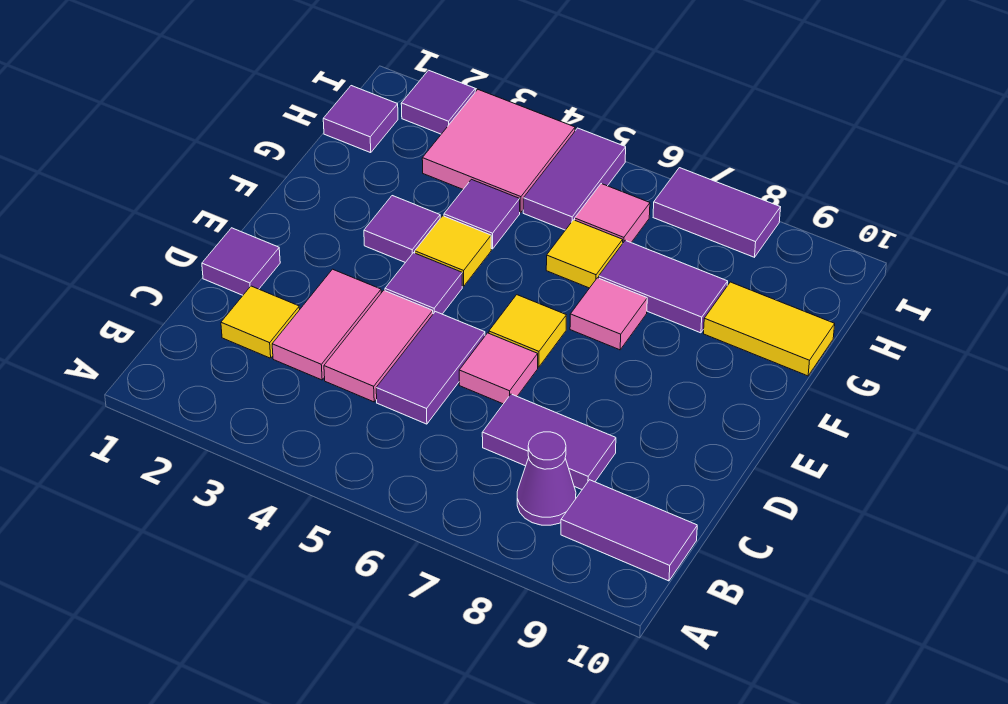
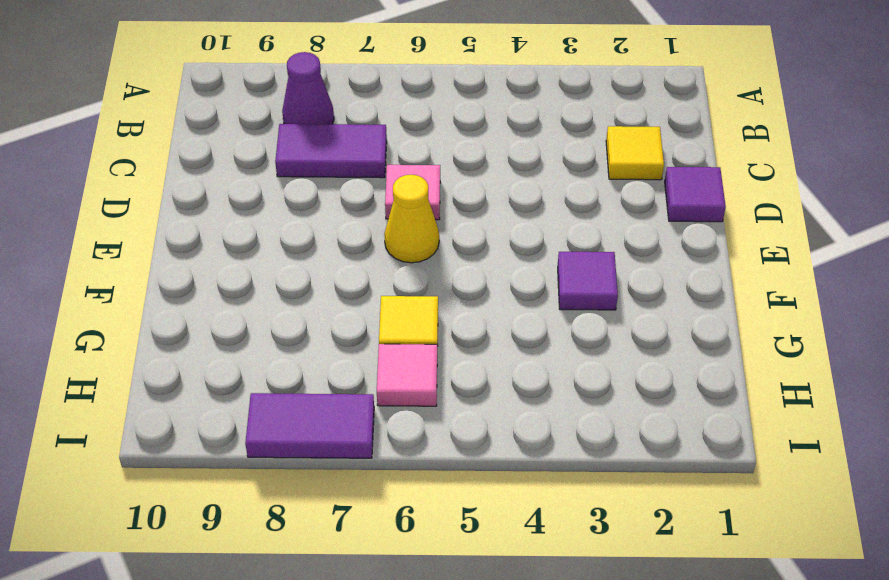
yellow cone E6 level 1 -> yellow tile E6 level 1
none -> purple tile B9:B10 level 1
none -> pink tile C3:D3 level 1
none -> pink tile C4:D4 level 1

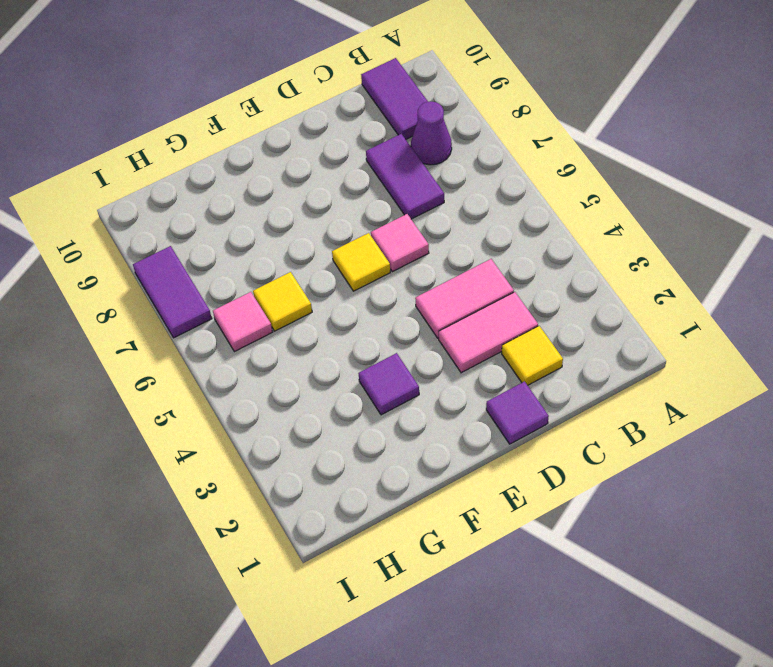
none -> purple tile C5:D5 level 1
none -> purple tile E4 level 1
none -> yellow tile F4 level 1

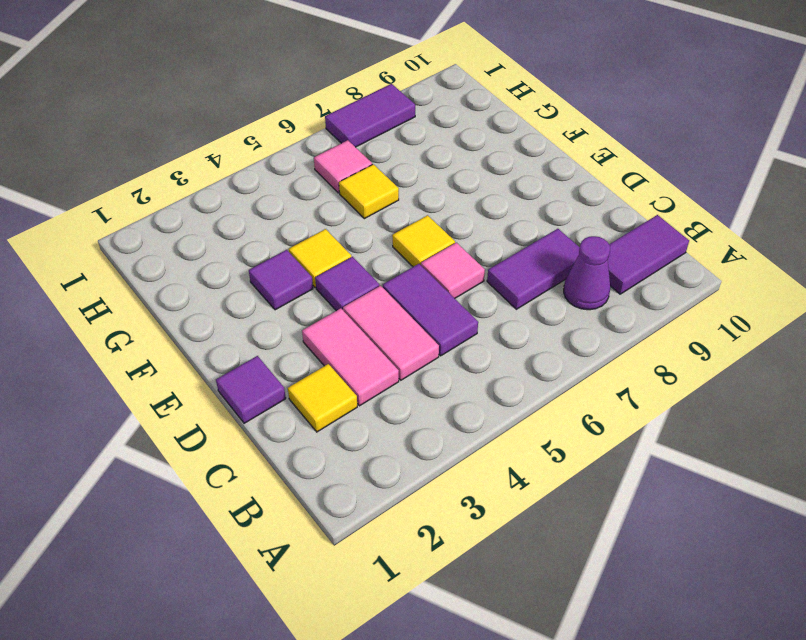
none -> pink tile F7 level 1
none -> purple tile G4 level 1
none -> purple tile G7:G8 level 1

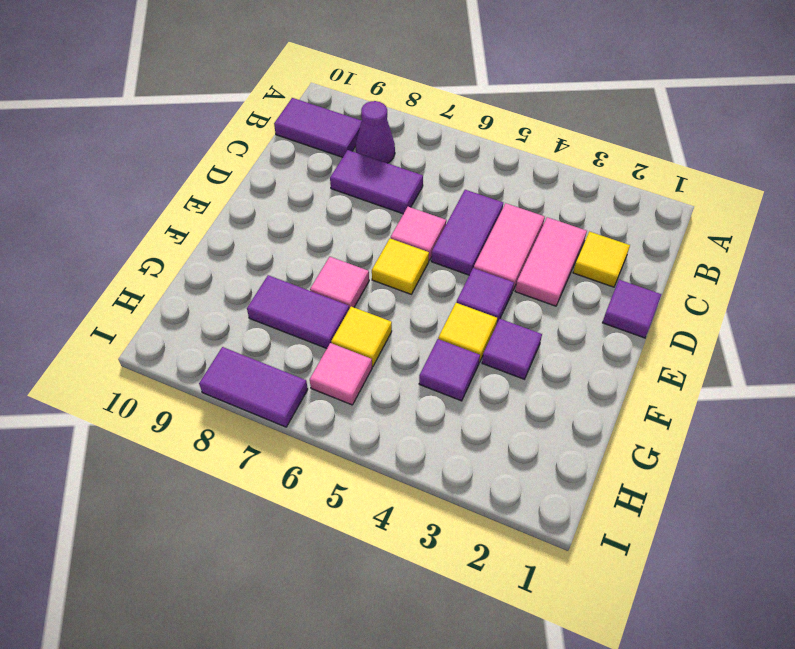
none -> yellow tile G9:G10 level 1
none -> purple tile H1 level 1
none -> pink tile H3:I4 level 1

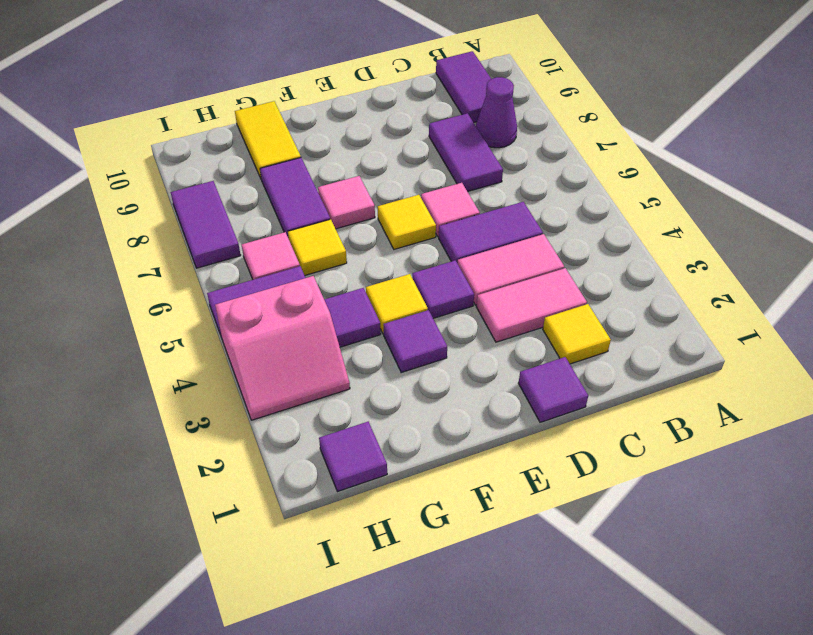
pink slope H3:I4 level 1 top 4 -> pink tile H3:I4 level 1
none -> purple tile I2 level 1

